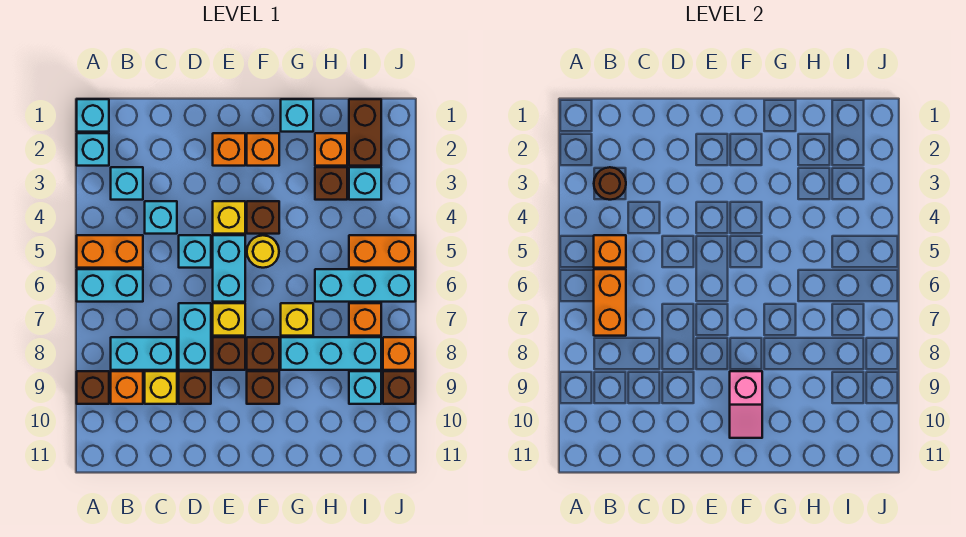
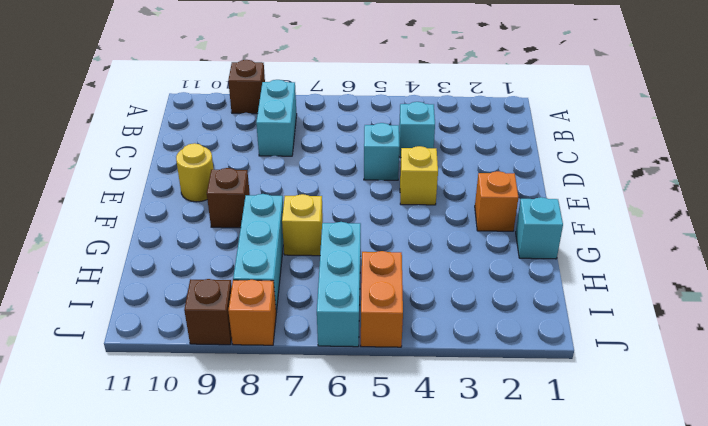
yellow round brick E10 level 1 -> yellow round brick F5 level 1
none -> cyan brick A1 level 1
none -> cyan brick A2 level 1
none -> orange brick A5:B5 level 1
none -> cyan brick A6:B6 level 1

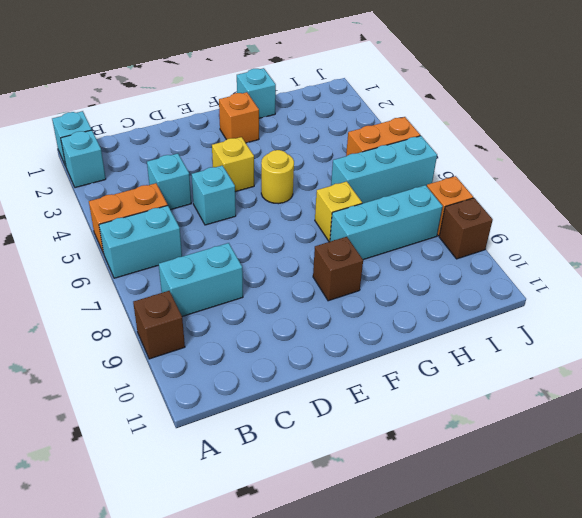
none -> cyan brick B3 level 1
none -> orange brick B9 level 1
none -> yellow brick C9 level 1
none -> cyan brick D7:D8 level 1

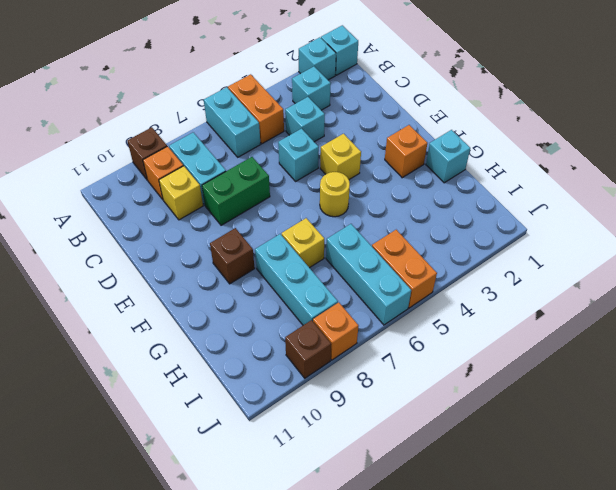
green brick D7:D8 level 1 -> cyan brick D7:D8 level 1
none -> brown brick D9 level 1
none -> orange brick E2 level 1
none -> cyan brick E5:E6 level 1
none -> yellow brick E7 level 1

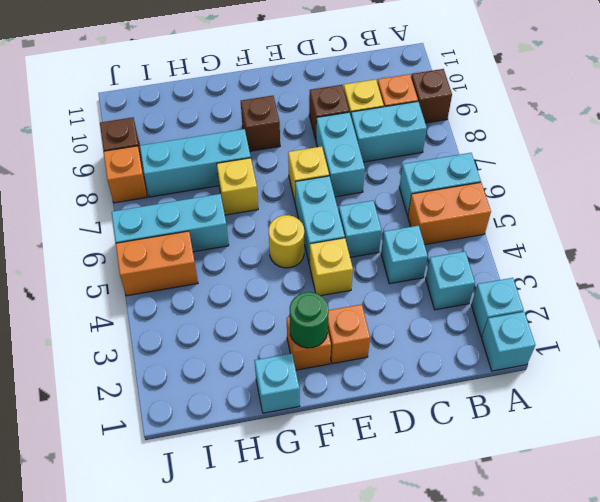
green round brick F2 level 2 -> none
none -> brown brick E8 level 1
none -> brown brick F4 level 1
none -> brown brick F8 level 1
none -> orange brick H2 level 1

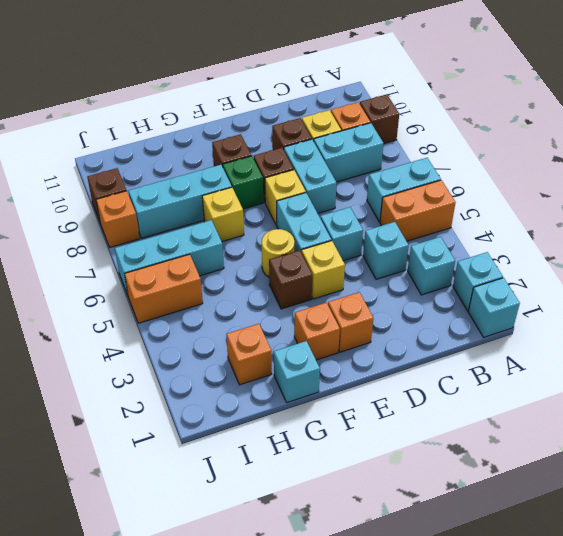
green brick F8 level 1 -> brown brick F8 level 1
none -> brown brick H3 level 1
none -> brown brick I1:I2 level 1
none -> cyan brick I3 level 1
none -> orange brick I7 level 1

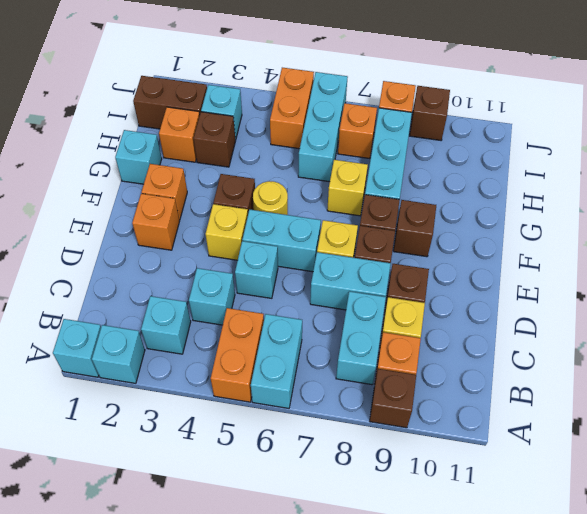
none -> cyan brick I9 level 1
none -> brown round brick B3 level 2
none -> orange brick B5 level 2
none -> orange brick B6:B7 level 2

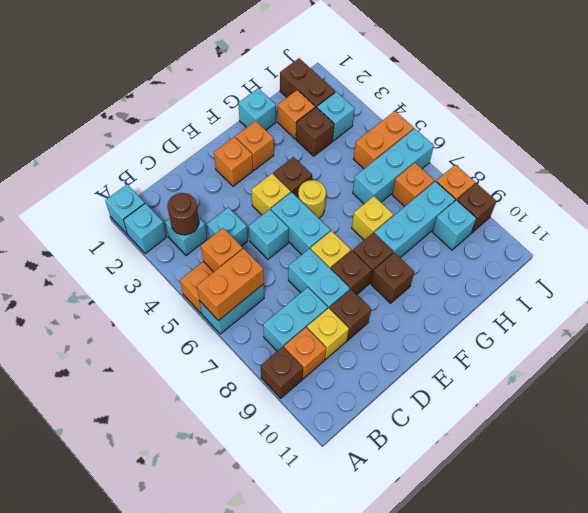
orange brick A6:B6 level 2 -> orange brick B6:B7 level 2
none -> pink slope F9:F10 level 2 top 9

